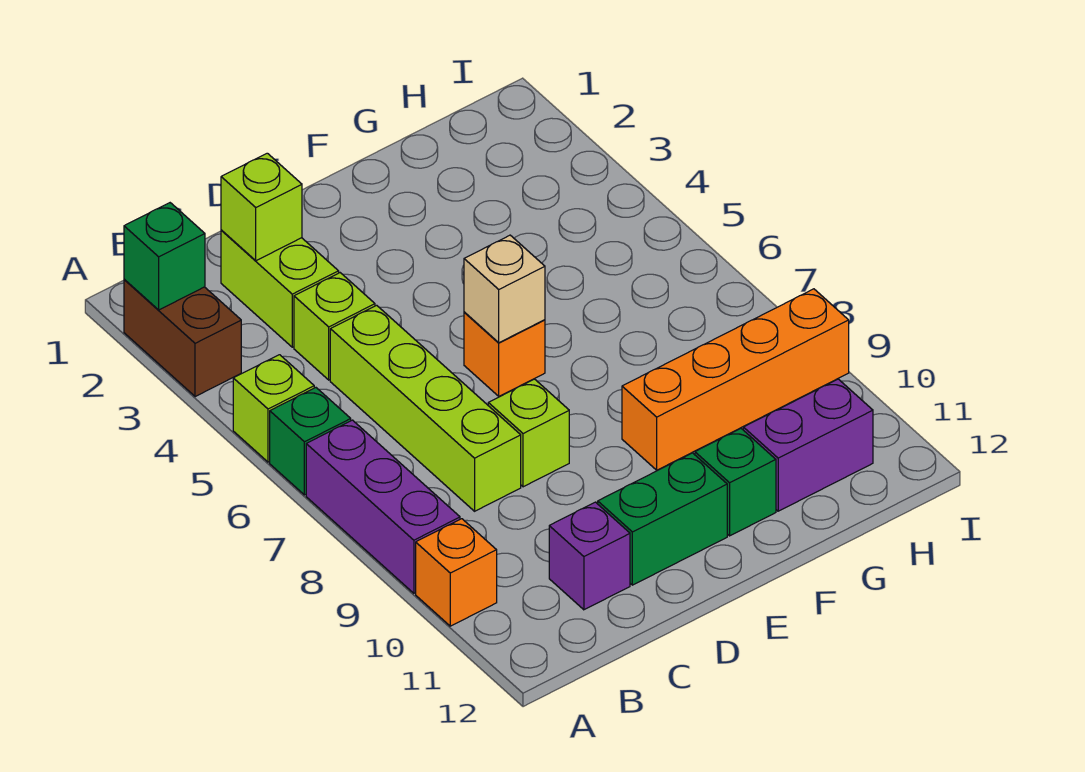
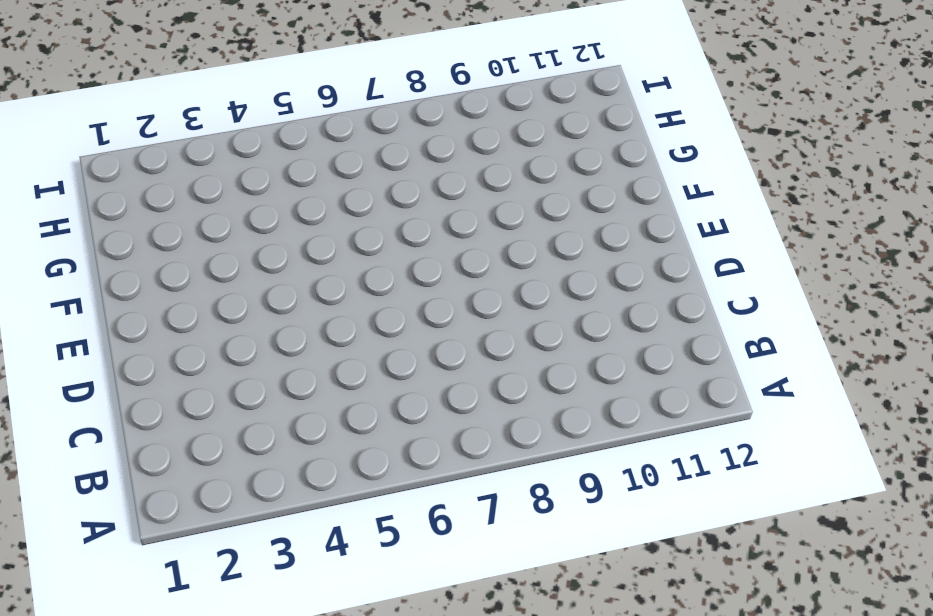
none -> brown brick A2:A3 level 1
none -> lime brick A5 level 1
none -> green brick A6 level 1

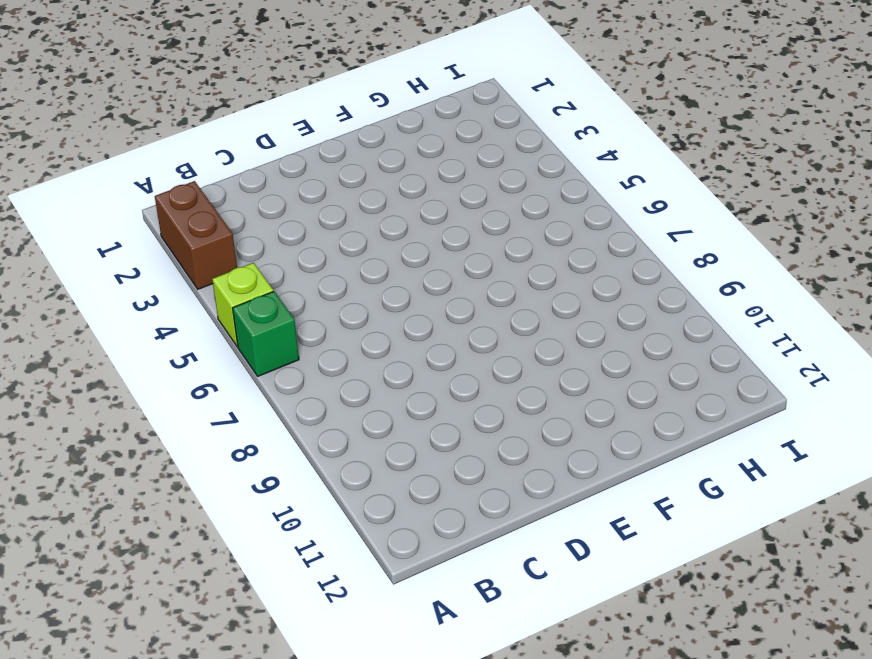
none -> purple brick A7:A9 level 1
none -> orange brick A10 level 1
none -> lime brick C2:C3 level 1

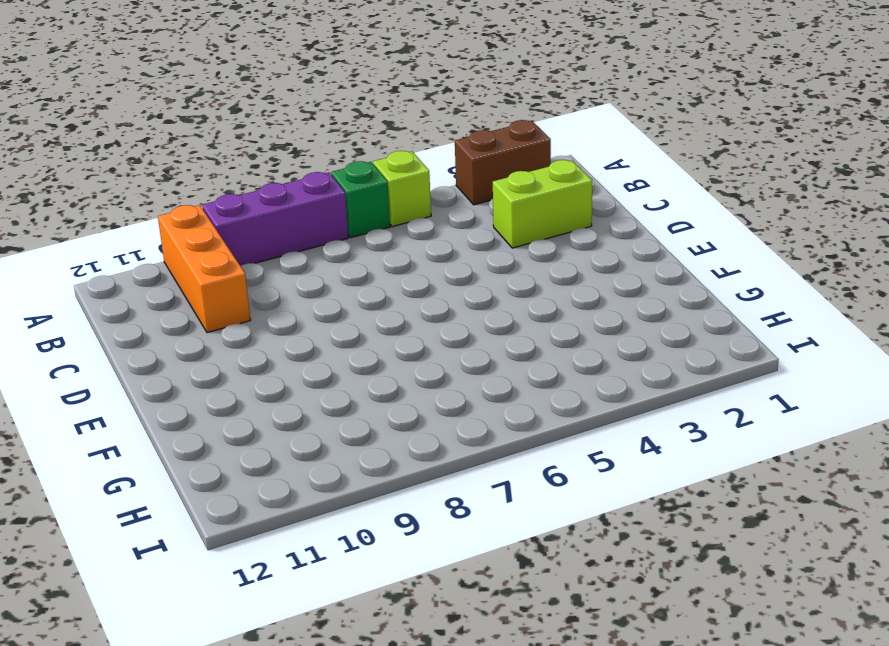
orange brick A10:C10 level 1 -> orange brick A10 level 1
none -> lime brick C4 level 1
none -> lime brick C5:C8 level 1
none -> purple brick C11 level 1

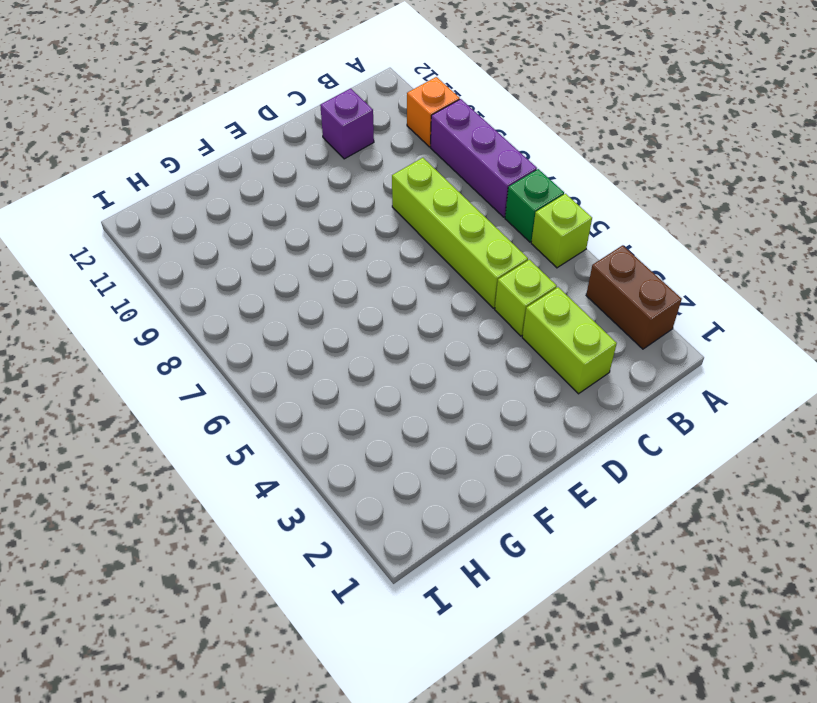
none -> lime brick D8 level 1
none -> green brick D11:E11 level 1
none -> orange brick E6 level 1

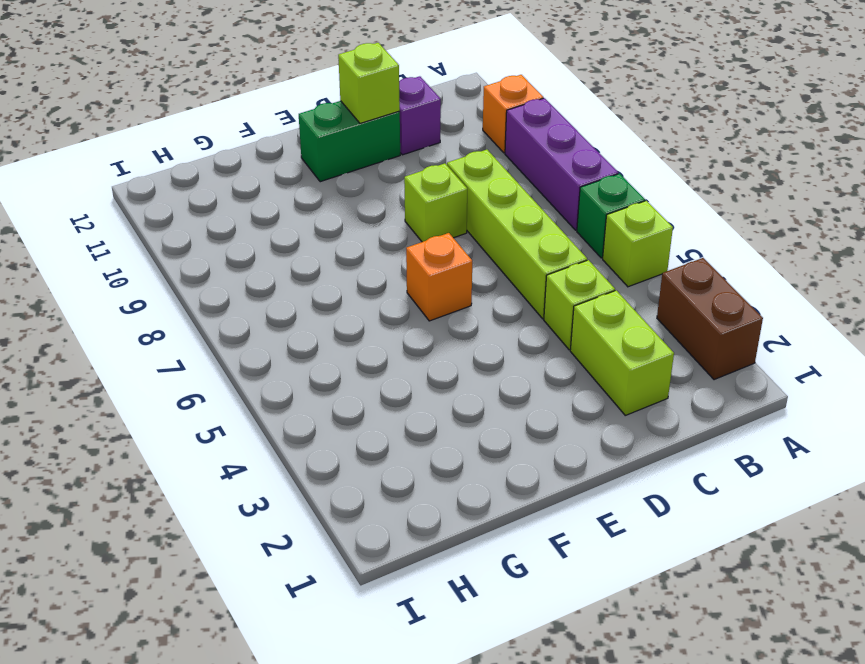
lime brick D11 level 2 -> lime brick C2 level 2
none -> orange brick F9:I9 level 1
none -> green brick F11 level 1
none -> purple brick G11:H11 level 1

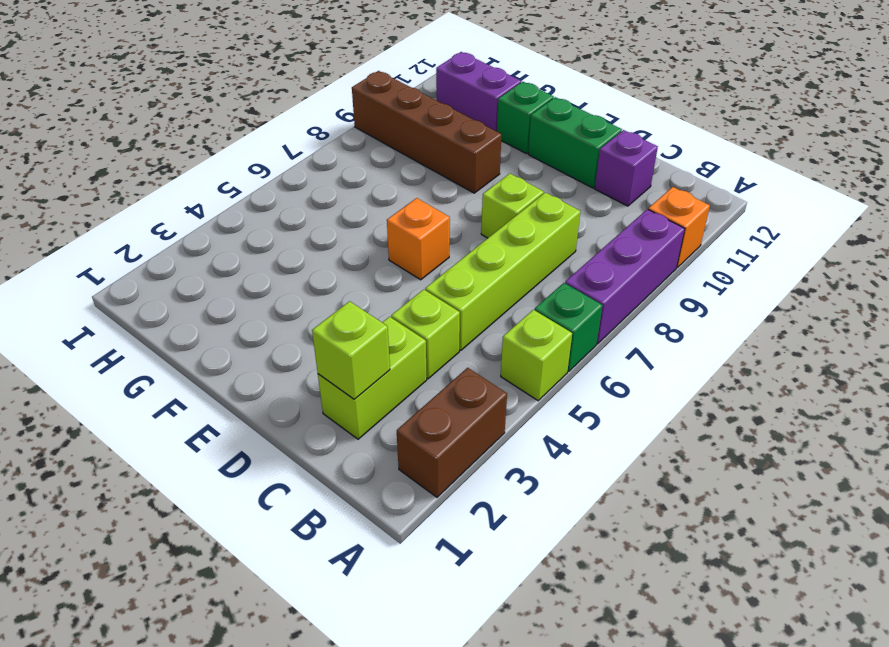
brown brick F9:I9 level 1 -> orange brick F9:I9 level 1
none -> green brick A2 level 2
none -> tan brick E6 level 2

